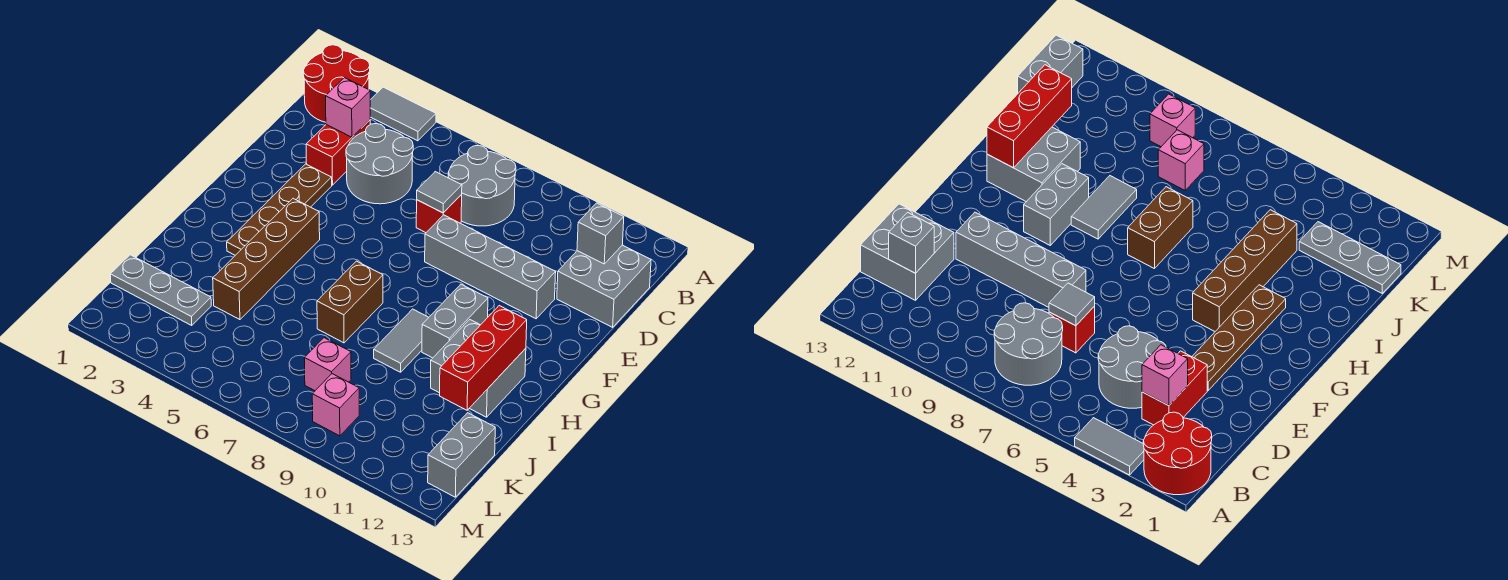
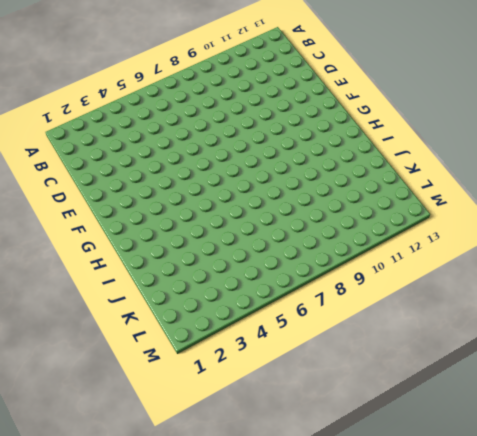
none -> red round brick A1:B2 level 1
none -> grey tile A3:A4 level 1
none -> grey round brick B7:C8 level 1

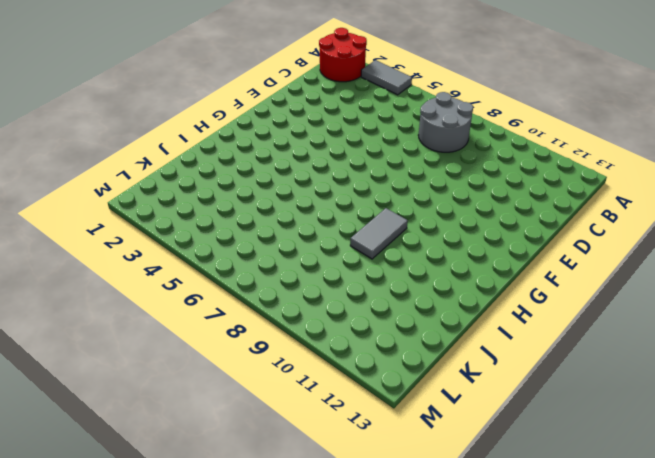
none -> red brick C3:D3 level 1
none -> grey round brick C4:D5 level 1
none -> grey brick C12:D13 level 1

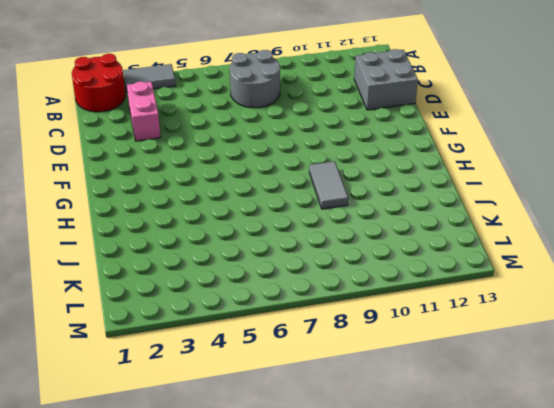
pink brick C3:D3 level 1 -> red brick C3:D3 level 1
none -> grey round brick C4:D5 level 1
none -> red brick D7 level 1
none -> brown plate E3:H3 level 1

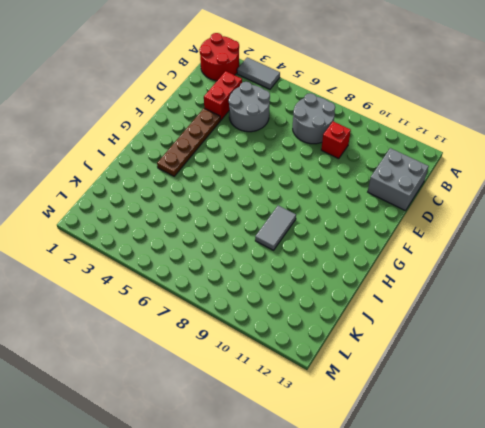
red brick C9 level 1 -> red brick D7 level 1
none -> grey brick E8:E11 level 1
none -> brown brick G4:J4 level 1
none -> grey brick G10:H10 level 1

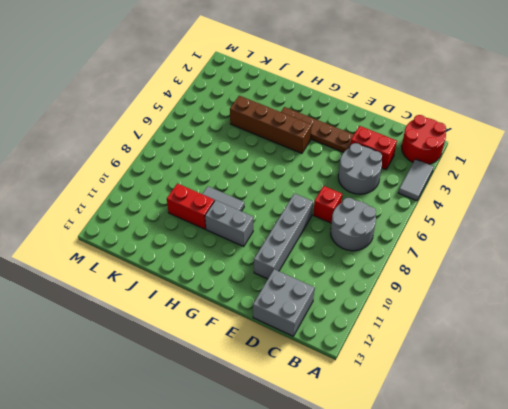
red brick I10:J10 level 1 -> none
none -> brown brick H7:I7 level 1
none -> grey brick H11:I12 level 1
none -> grey plate K1:K3 level 1

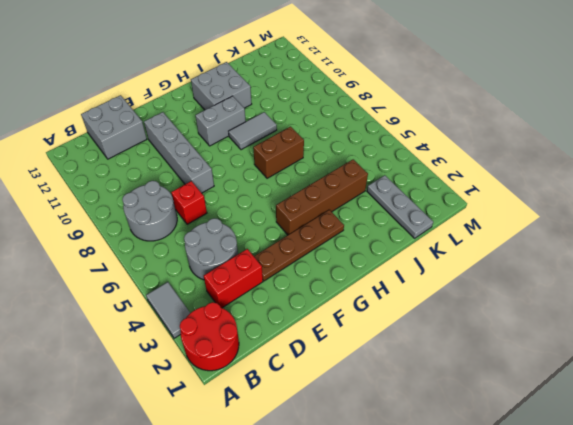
none -> pink brick K8 level 1
none -> grey brick K13:L13 level 1
none -> pink brick L9 level 1

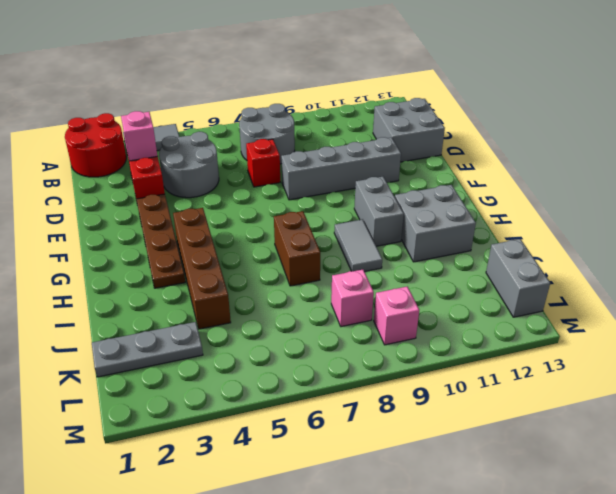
none -> grey brick C12 level 2
none -> grey tile D7 level 2
none -> red brick H12:J12 level 2

